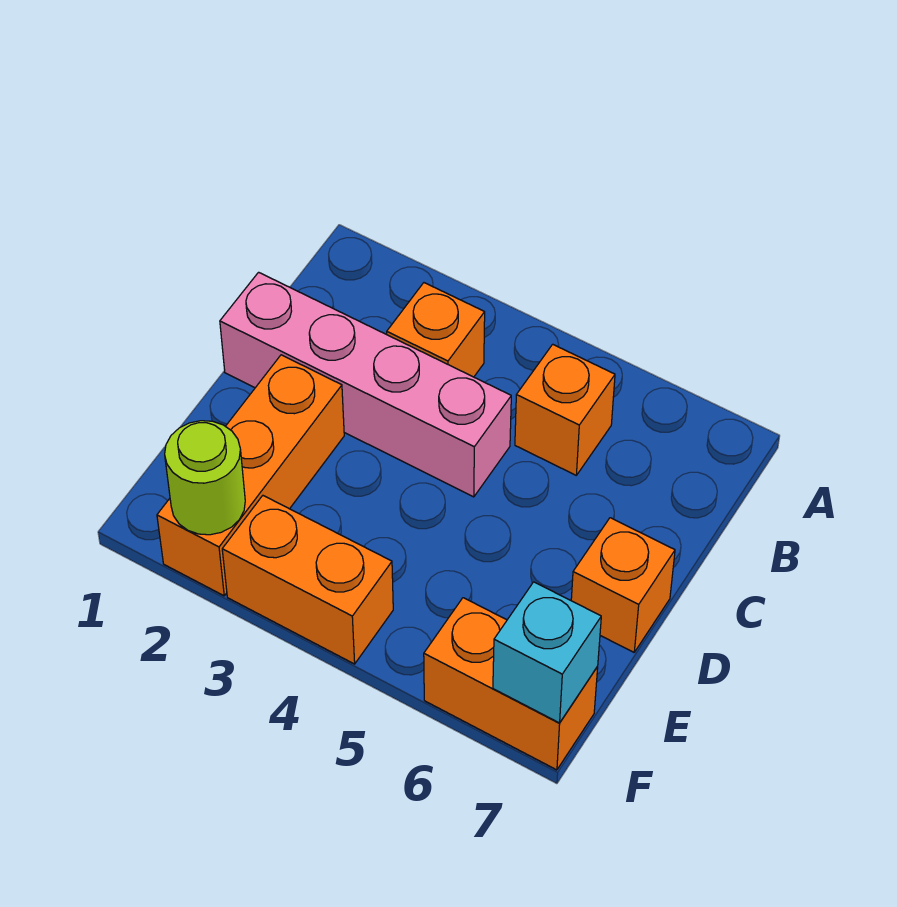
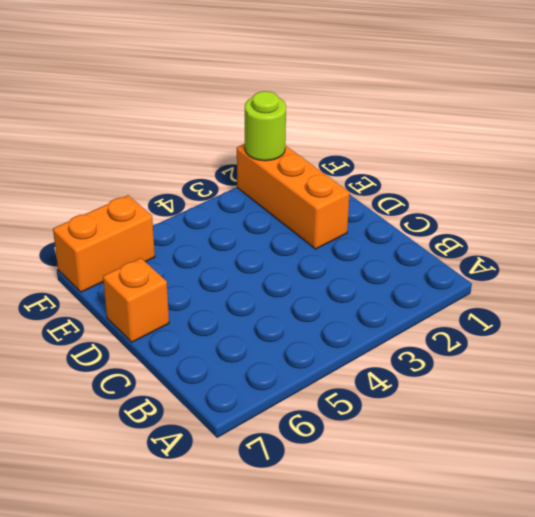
none -> orange brick B3 level 1
none -> orange brick B5 level 1

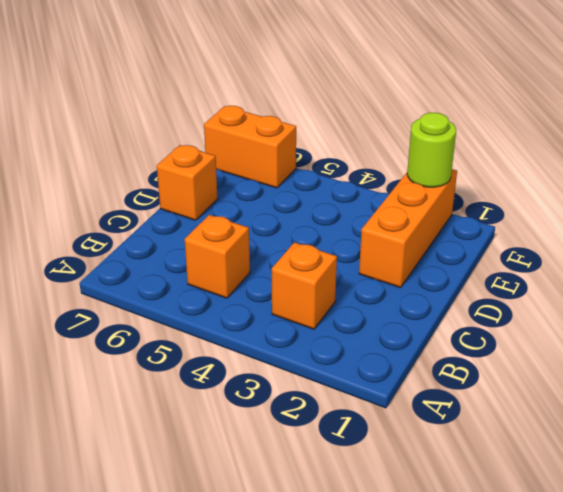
none -> pink brick C1:C4 level 1
none -> orange brick F3:F4 level 1

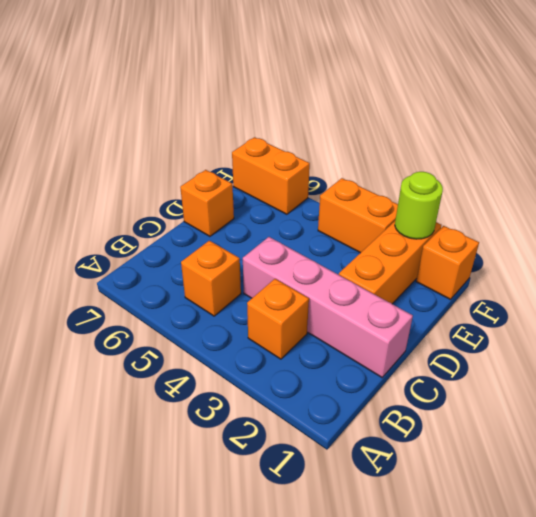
orange brick F1 level 1 -> none
none -> cyan brick F7 level 2

